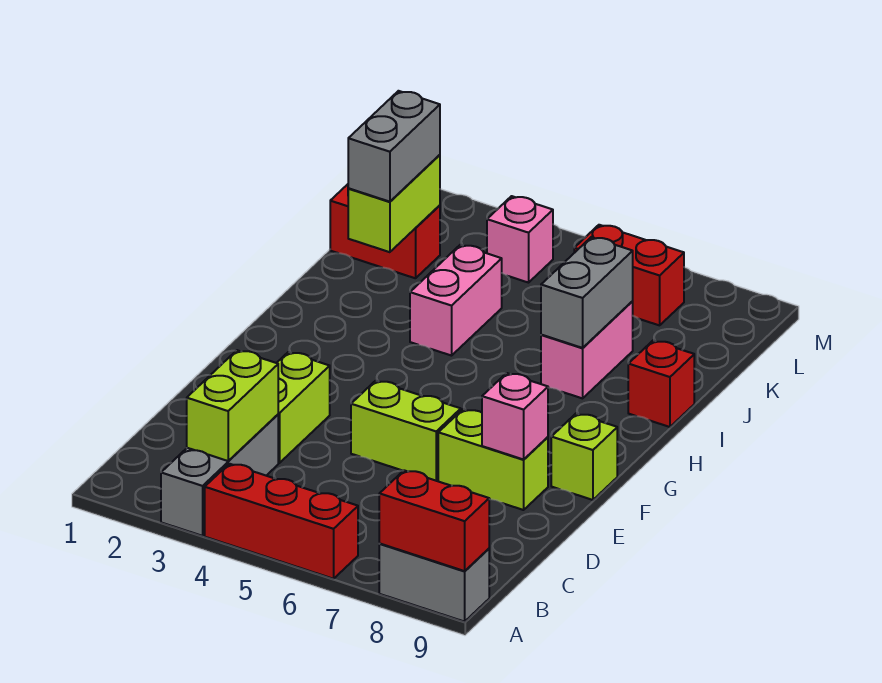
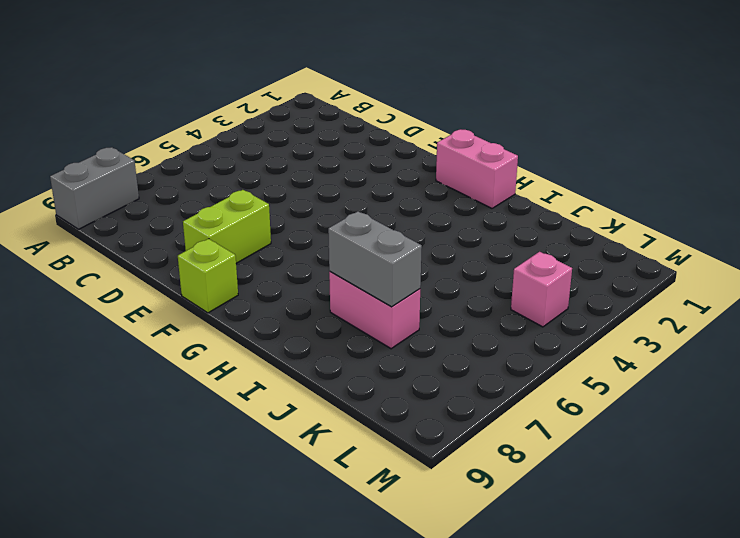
pink brick G1:H1 level 1 -> pink brick I4:J4 level 1
none -> grey brick A3:C3 level 1
none -> red brick A4:A6 level 1
none -> lime brick D3:E3 level 1

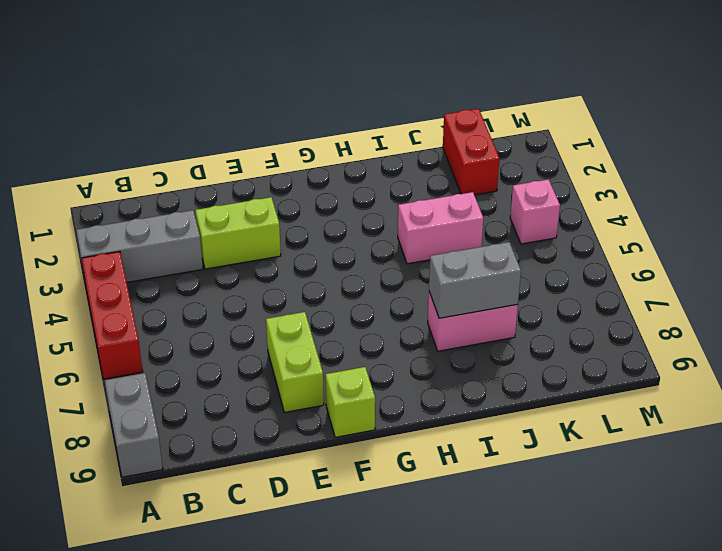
none -> lime brick E5:E6 level 1
none -> red brick I9 level 1
none -> red brick L6:L7 level 1

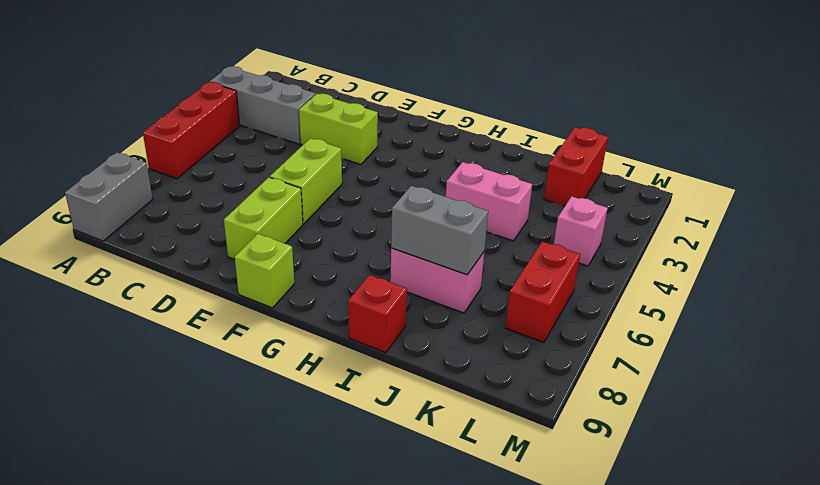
none -> red brick A8:A9 level 2
none -> lime brick B3:C3 level 2
none -> pink brick E8 level 2

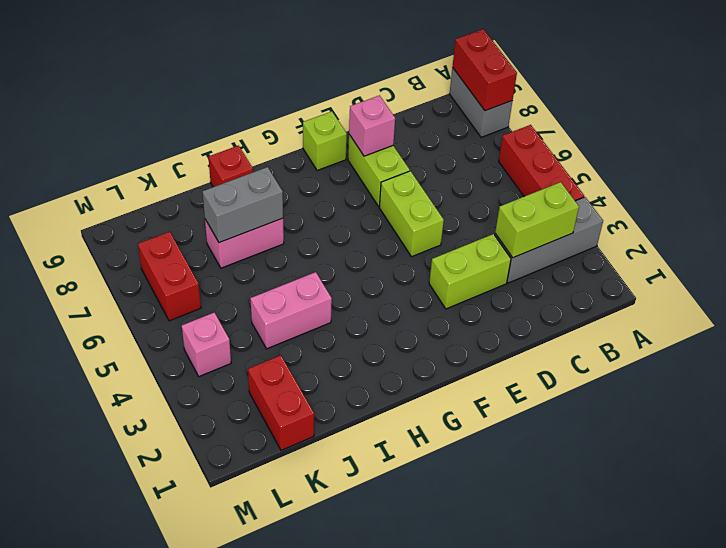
none -> lime brick J2:K2 level 2
none -> grey brick J2:K2 level 3

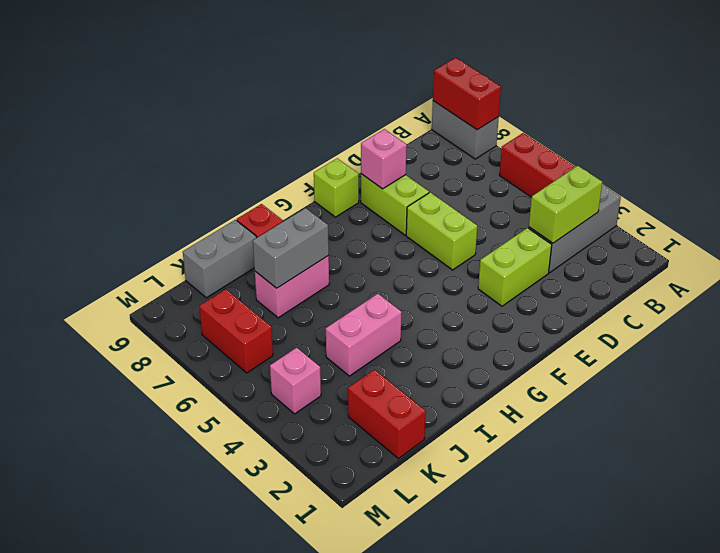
grey brick J9:K9 level 1 -> grey brick J2:K2 level 3
none -> lime brick J2:K2 level 2

